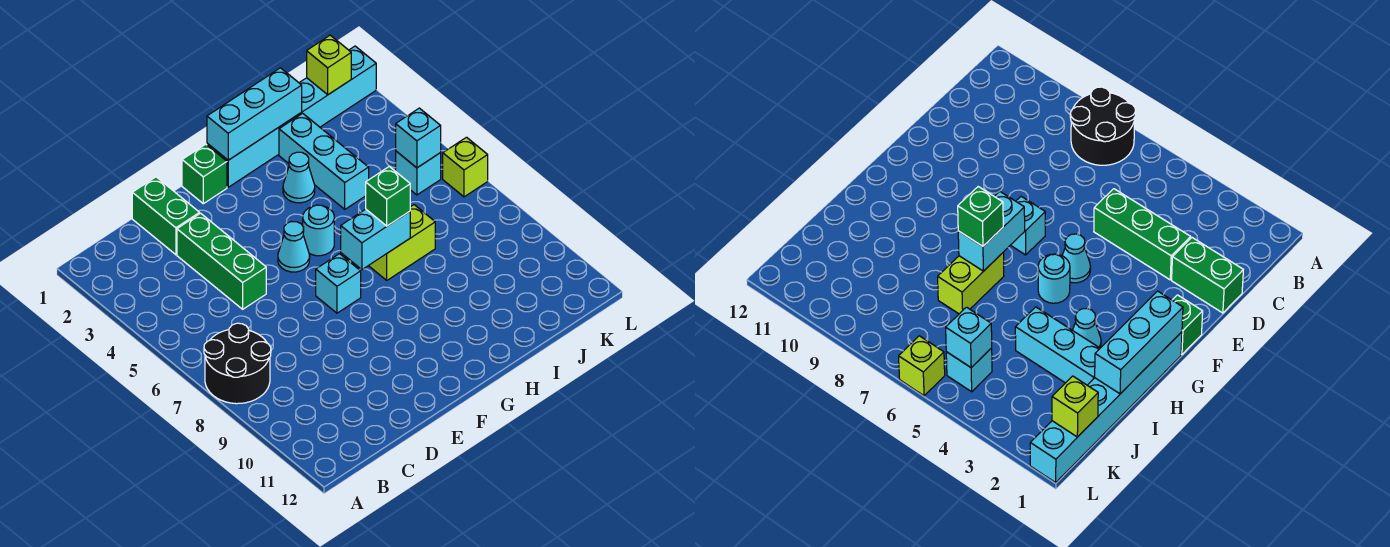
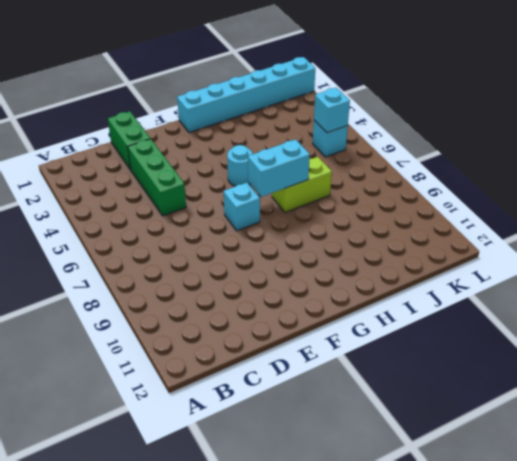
none -> black round brick A7:B8 level 1
none -> green brick F1 level 1
none -> cyan cone F5 level 1

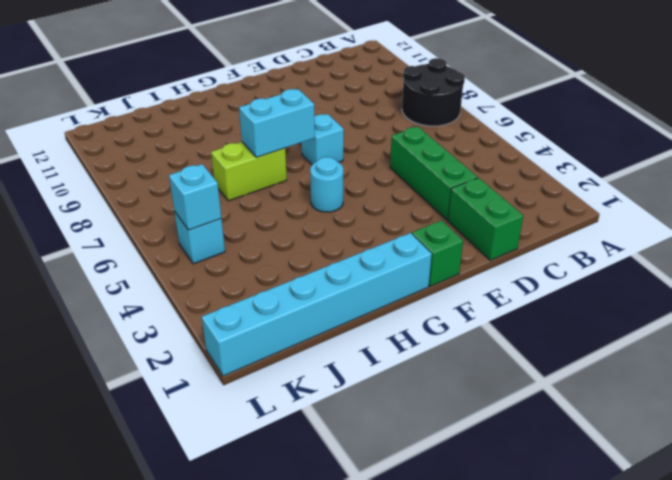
none -> cyan cone F5 level 1
none -> cyan cone H3 level 1
none -> cyan brick I2:I4 level 1

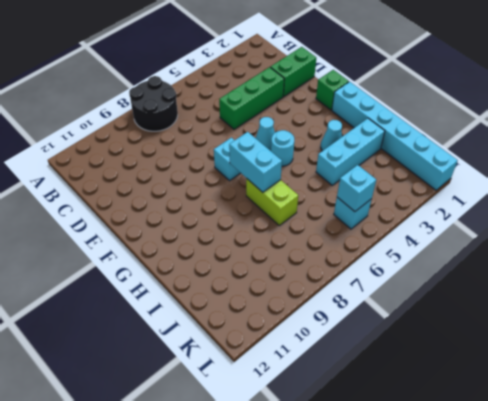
none -> lime brick L6 level 1
none -> cyan brick G1:I1 level 2
none -> lime brick K1 level 2

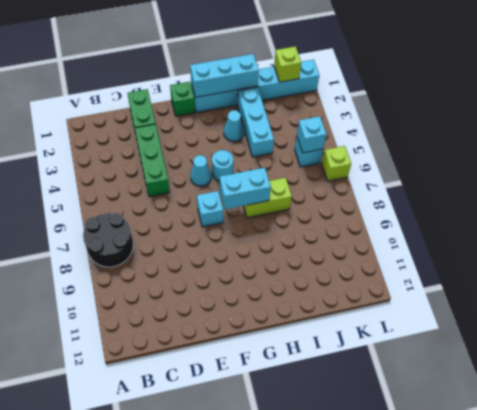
none -> green brick H7 level 3

